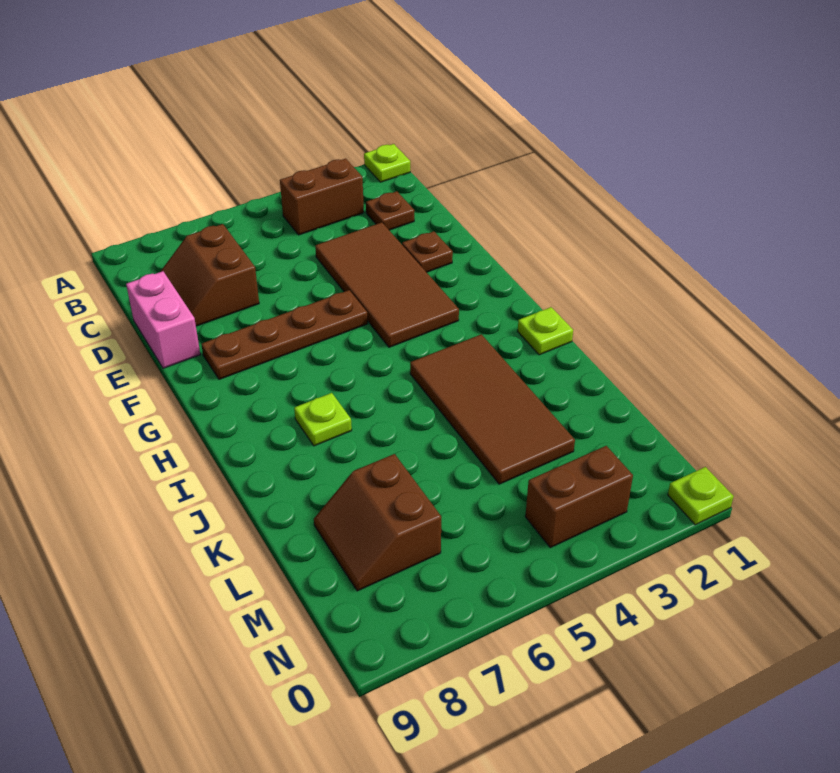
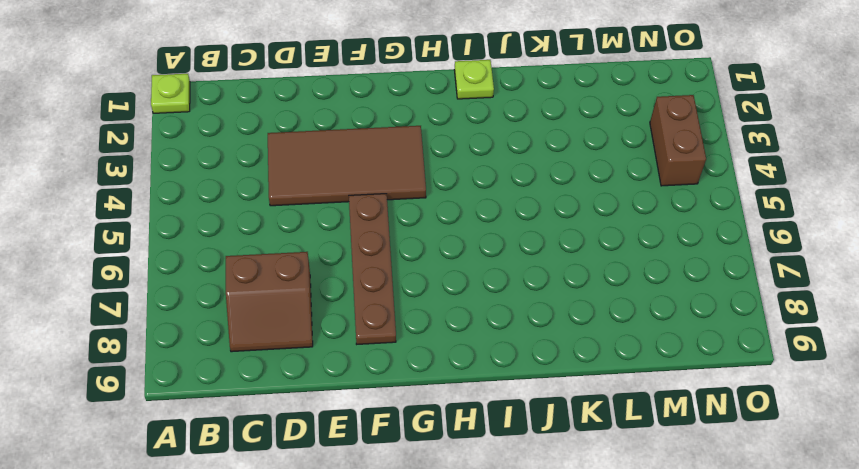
none -> brown brick B3:B4 level 1
none -> brown plate C2 level 1
none -> pink brick D9:E9 level 1

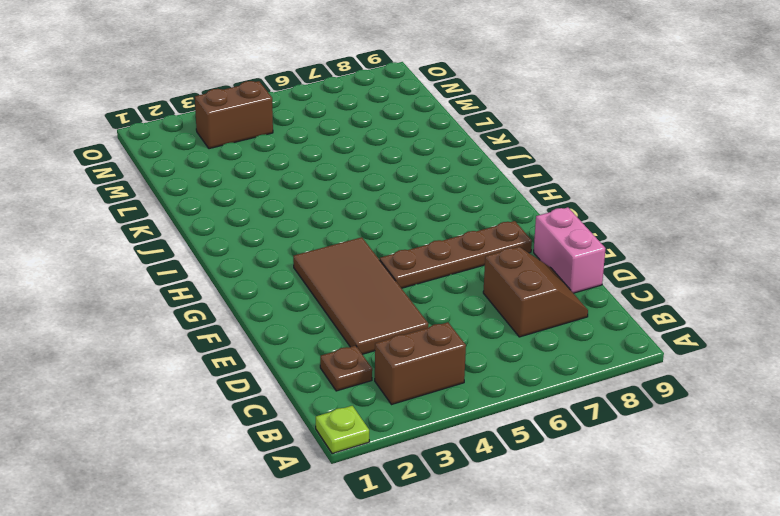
none -> brown plate E2 level 1
none -> lime plate I1 level 1
none -> brown tile I3:L4 level 1

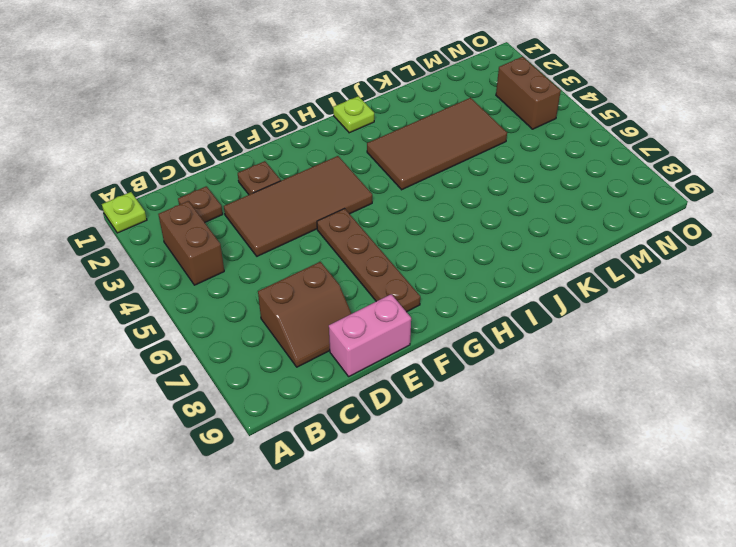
none -> lime plate I7 level 1
none -> brown slope L7:M8 level 1 top 7
none -> lime plate O1 level 1

